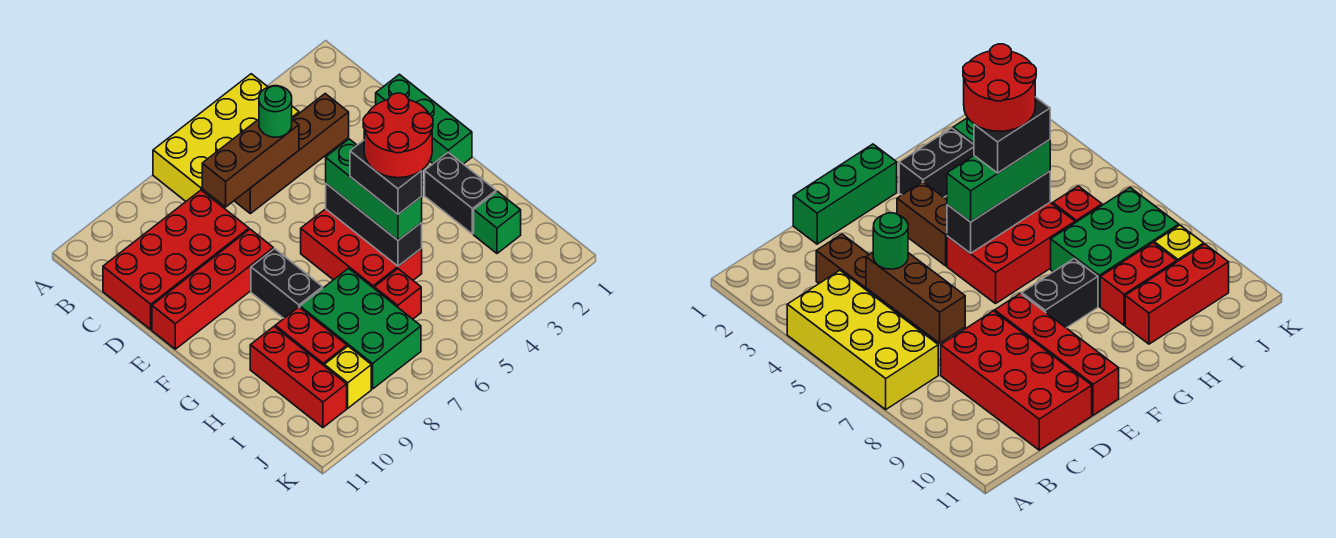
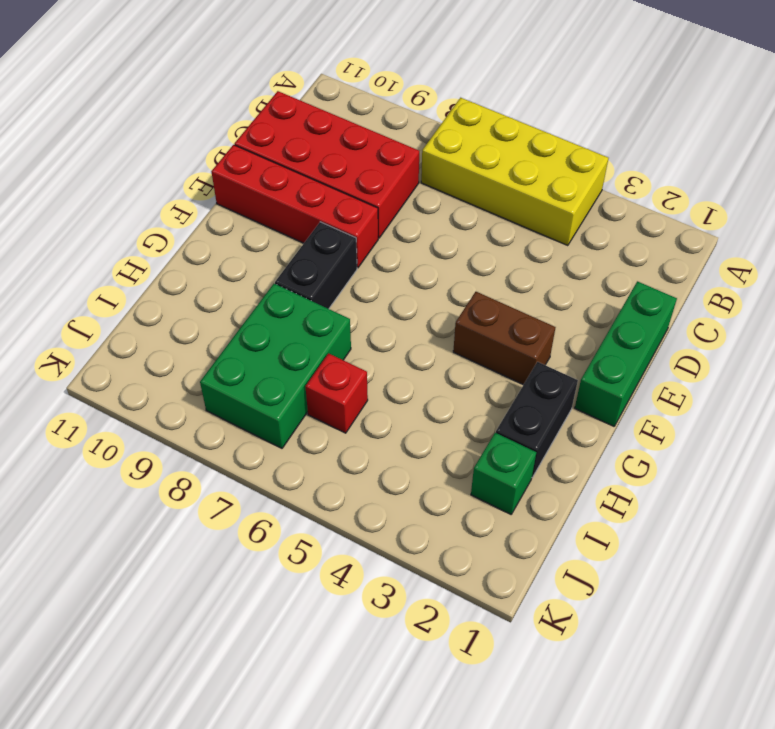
none -> brown brick C3:C6 level 1
none -> red brick F5:H6 level 1
none -> red brick H9:I9 level 1

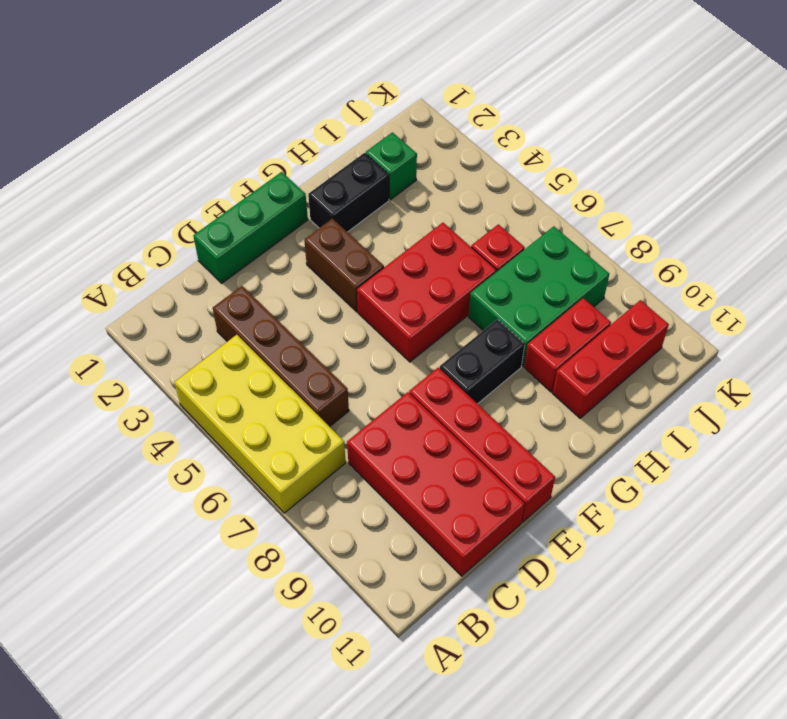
none -> yellow brick J9 level 1
none -> brown brick C5:C7 level 2
none -> black brick F5:H5 level 2

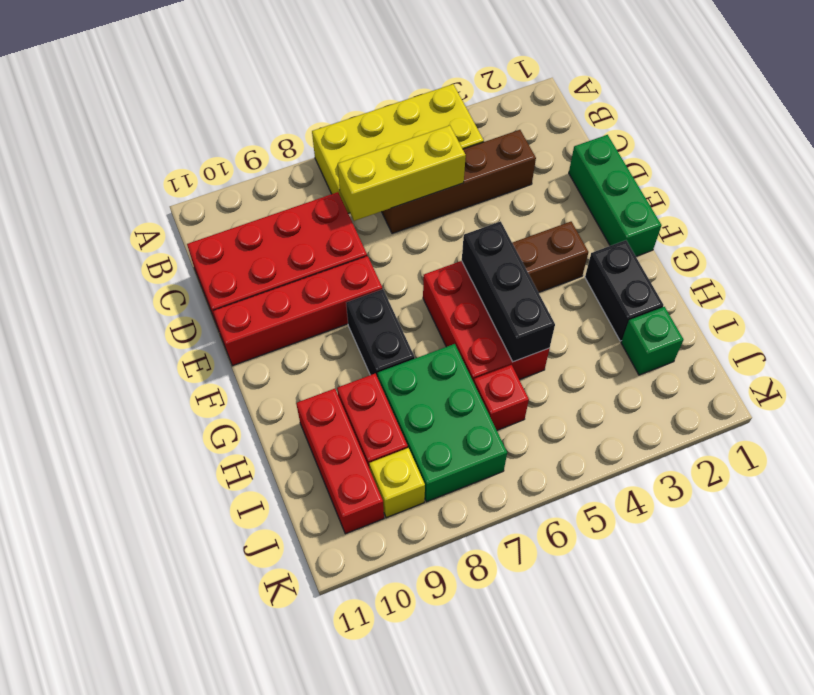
yellow brick C5:C7 level 2 -> brown brick C5:C7 level 2
none -> green round brick C5 level 3
none -> green brick F5:H5 level 3
none -> black brick G5:H5 level 4

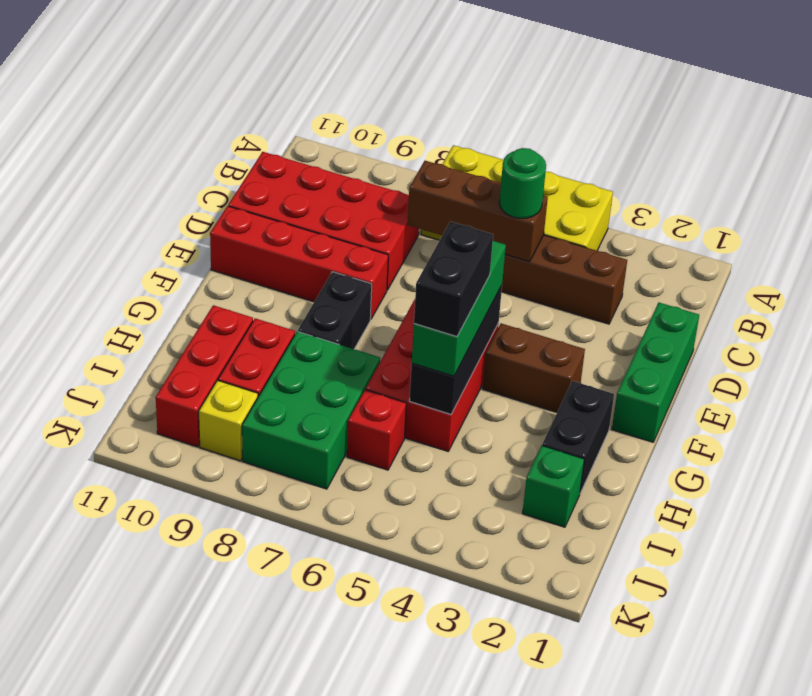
none -> red round brick G4:H5 level 5

